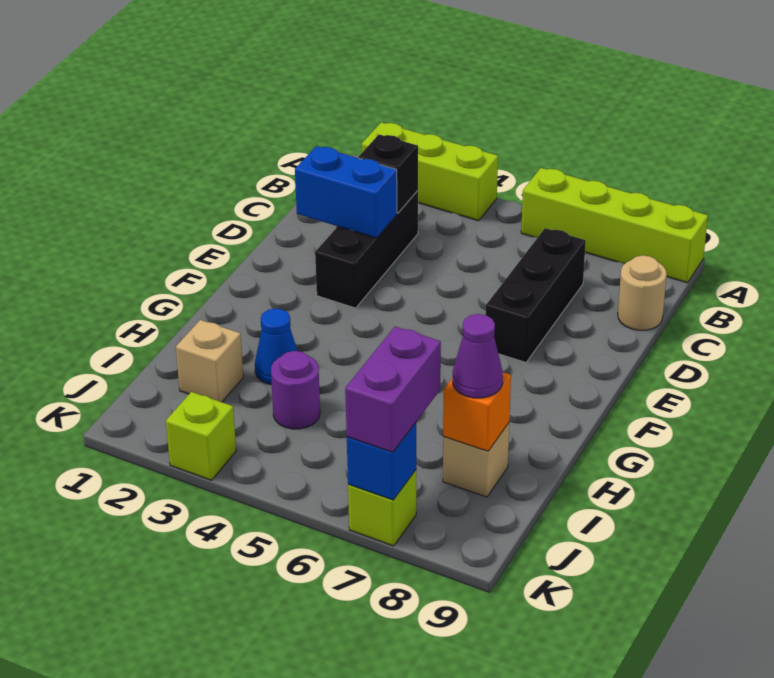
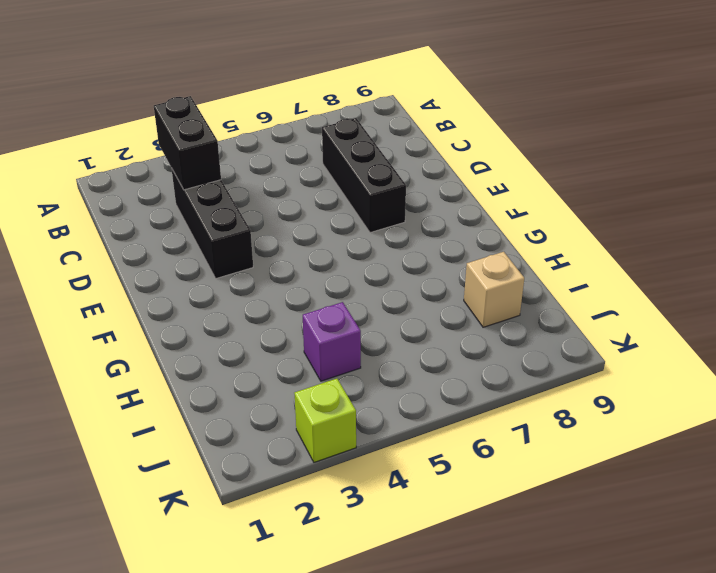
black brick B3:C3 level 2 -> black brick C3 level 2
purple brick I4 level 1 -> purple round brick I4 level 1
none -> lime brick A2:A4 level 1
none -> lime brick A6:A9 level 1
none -> tan round brick C9 level 1

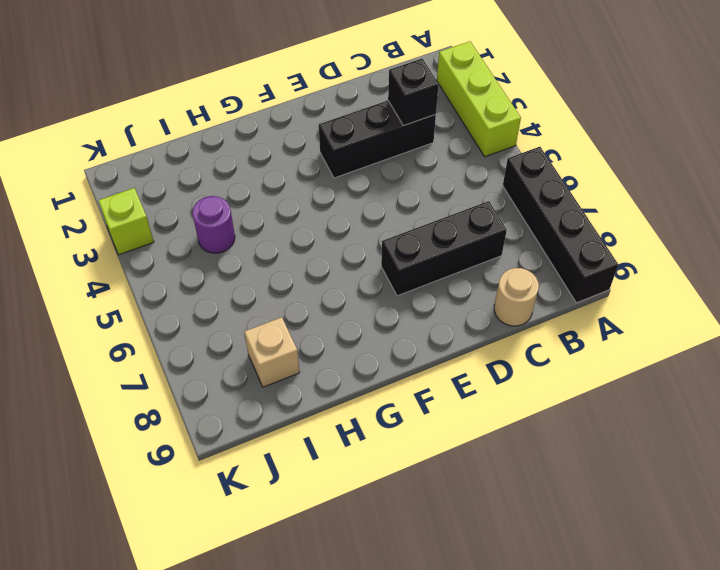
black brick A6:A9 level 1 -> lime brick A6:A9 level 1
none -> blue cone H3 level 1
none -> tan brick I2 level 1
none -> lime brick K7 level 1

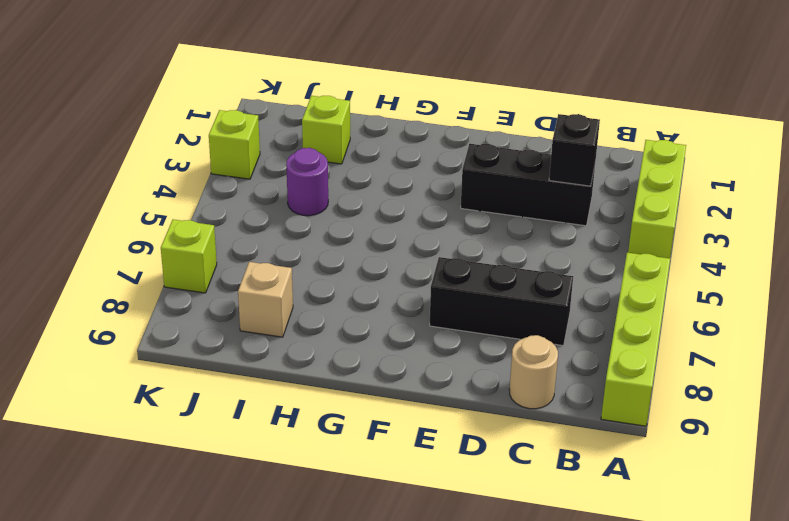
lime brick I2 level 1 -> tan brick I2 level 1
none -> blue cone H3 level 1
none -> blue brick D2:D3 level 2
none -> orange brick I8 level 2

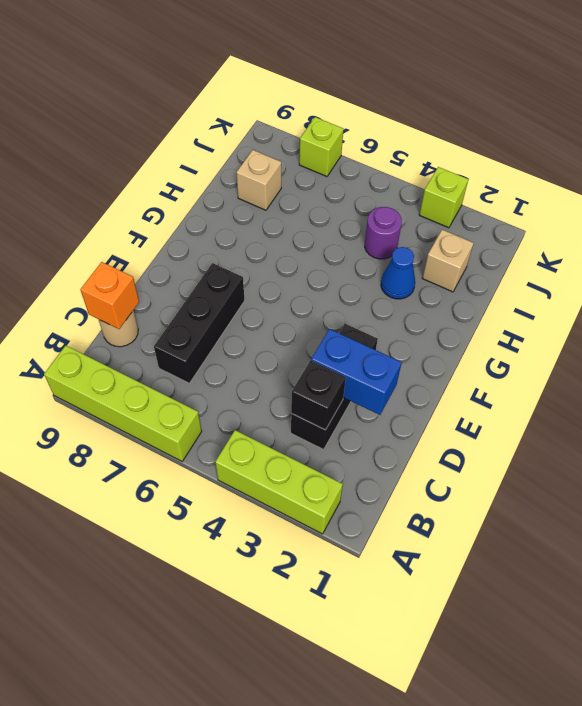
orange brick C9 level 2 -> orange brick I8 level 2
none -> blue brick K7 level 2
none -> purple cone I8 level 3
none -> purple brick J7:K7 level 3

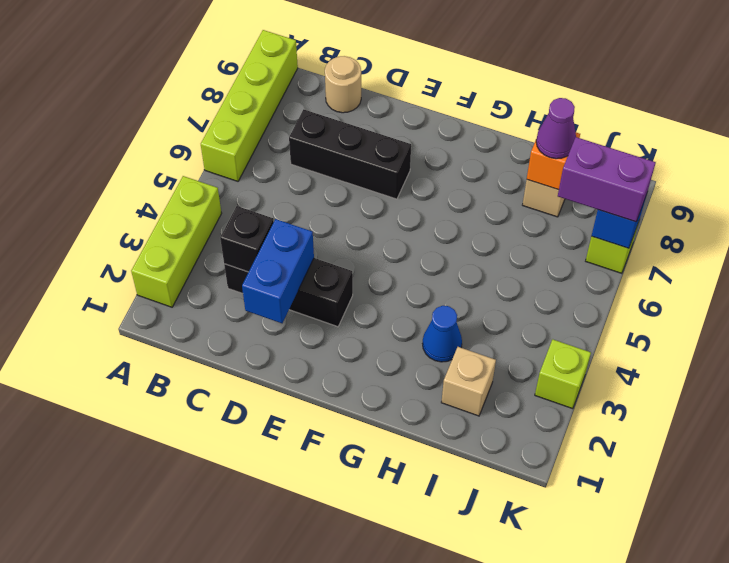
none -> purple round brick I4 level 1

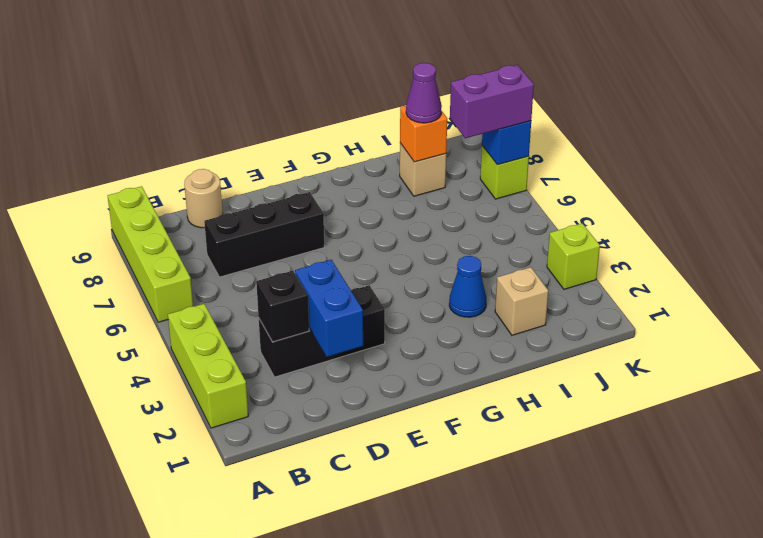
none -> purple round brick I4 level 1

